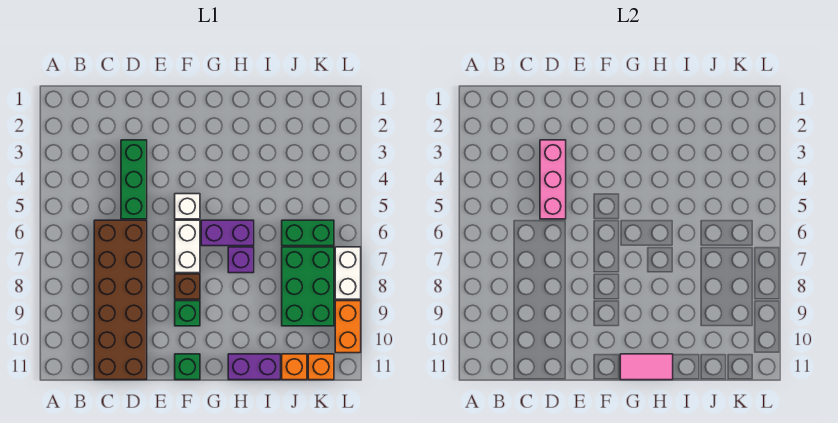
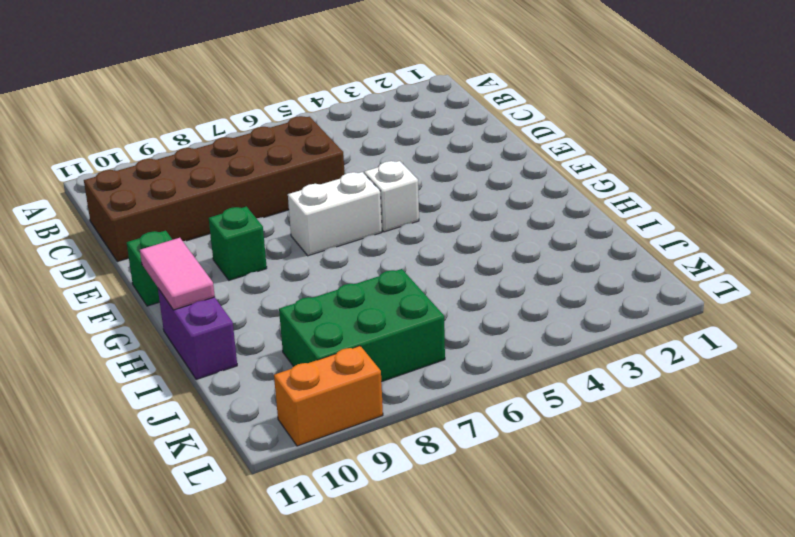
none -> green brick D3:D5 level 1
none -> brown brick F8 level 1
none -> purple brick G6:H6 level 1

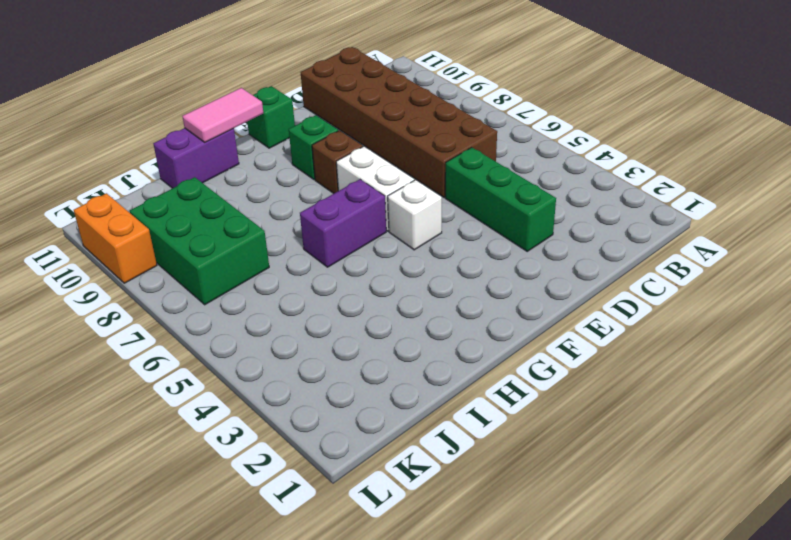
none -> purple brick H7 level 1
none -> green brick J6:K6 level 1
none -> orange brick J11 level 1

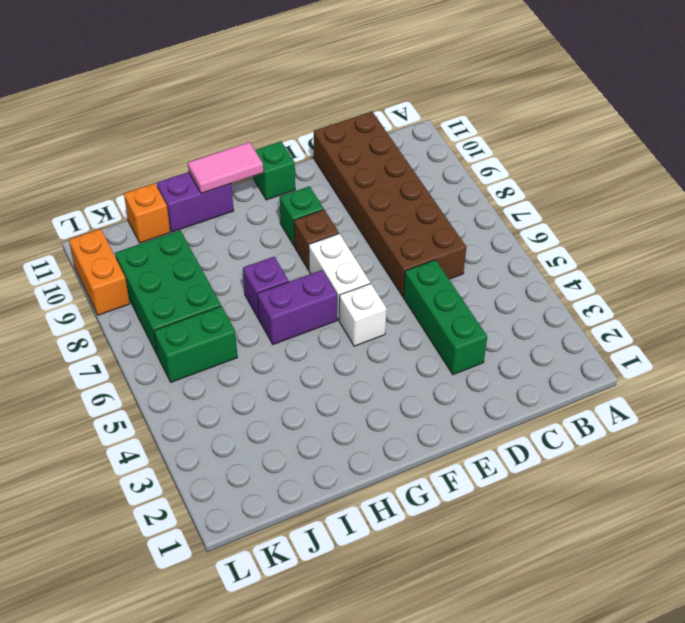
none -> orange brick K11 level 1
none -> white brick L7:L8 level 1
none -> pink brick D3:D5 level 2

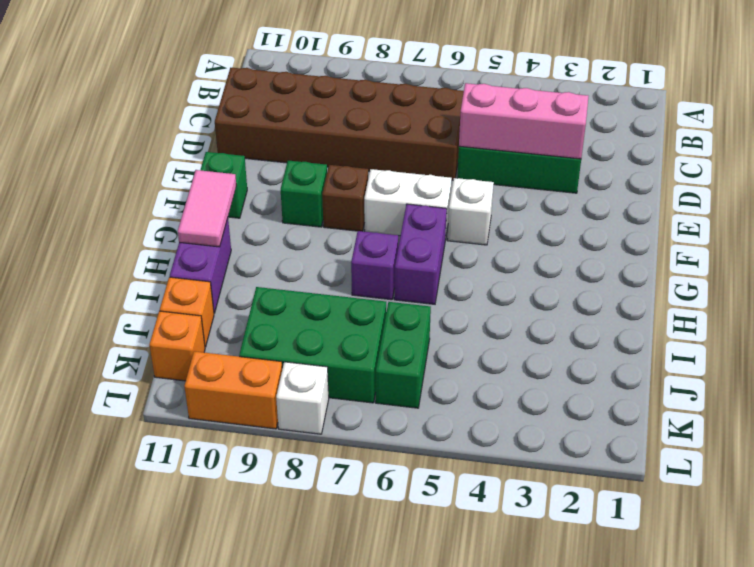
white brick L8 level 1 -> white brick L7:L8 level 1

